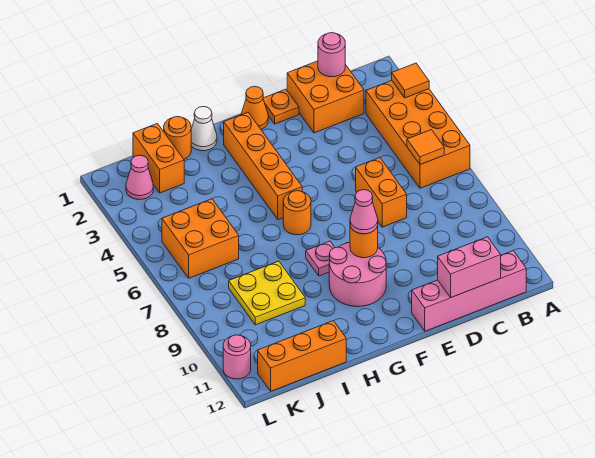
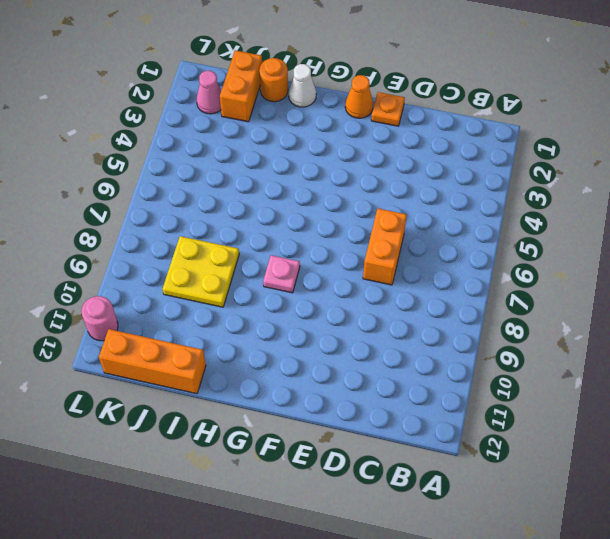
none -> orange brick A3:B6 level 1
none -> pink brick B12:E12 level 1
none -> orange brick C1:D2 level 1

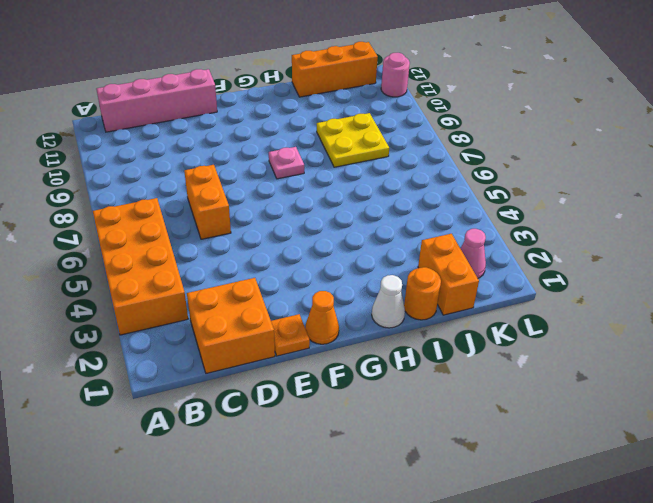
none -> pink round brick F9:G10 level 1
none -> orange brick G2:G5 level 1
none -> orange round brick G6 level 1

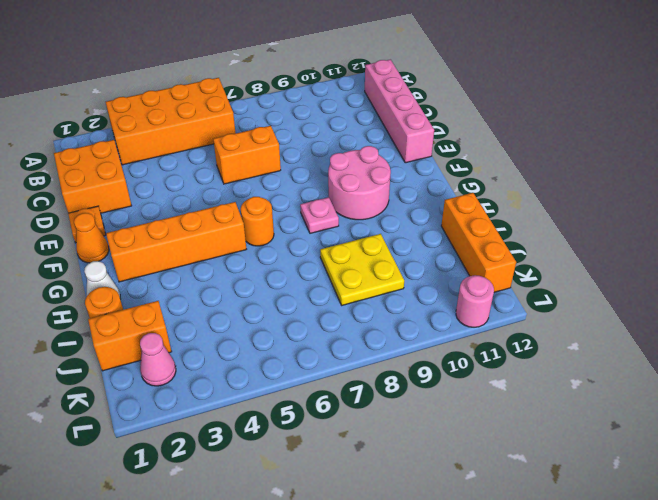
none -> orange brick J5:K6 level 1
none -> orange tile A3 level 2
none -> orange tile B6 level 2

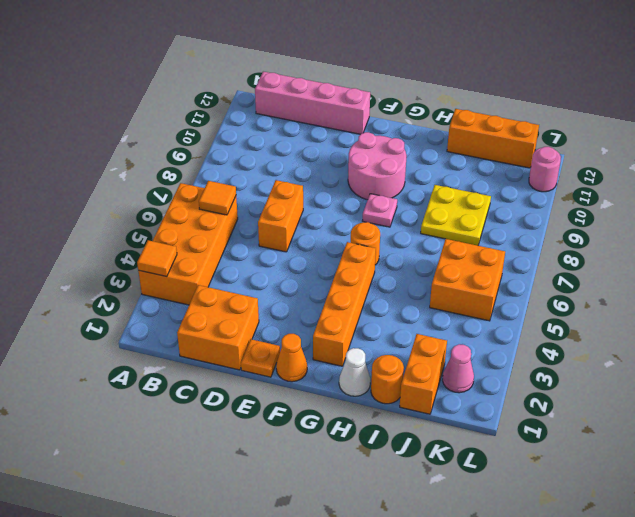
none -> pink round brick C1 level 2
none -> pink brick C12:D12 level 2
none -> orange round brick F9 level 2

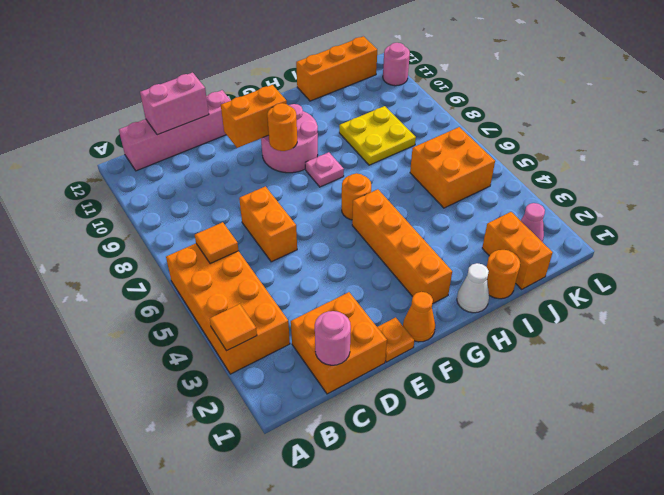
orange brick E10:F10 level 2 -> none
none -> pink cone F9 level 3

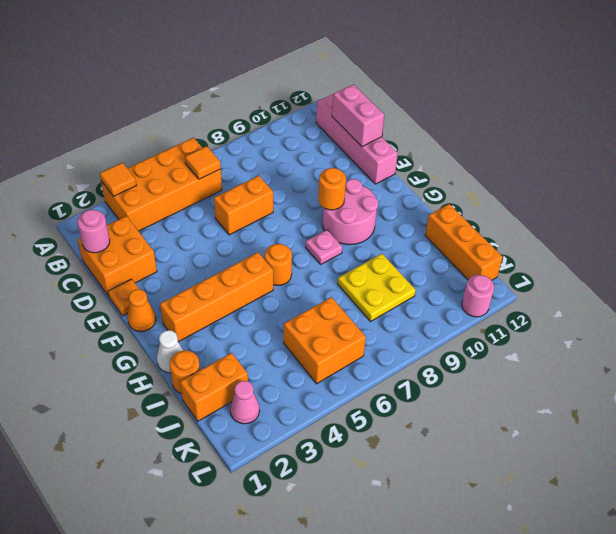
none -> pink cone F9 level 3

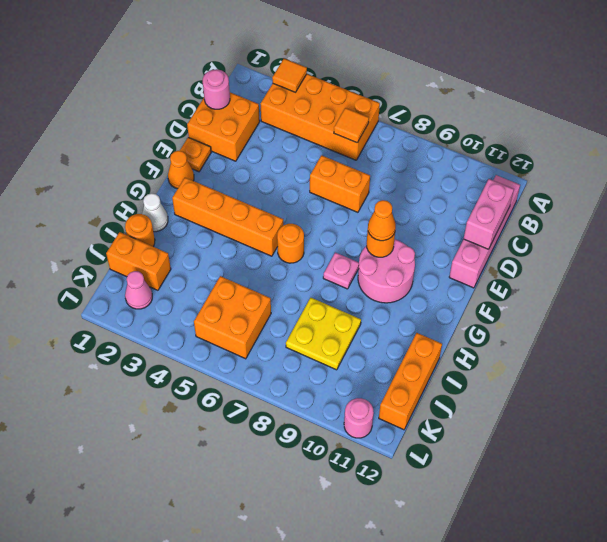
orange cone F9 level 3 -> pink cone F9 level 3

